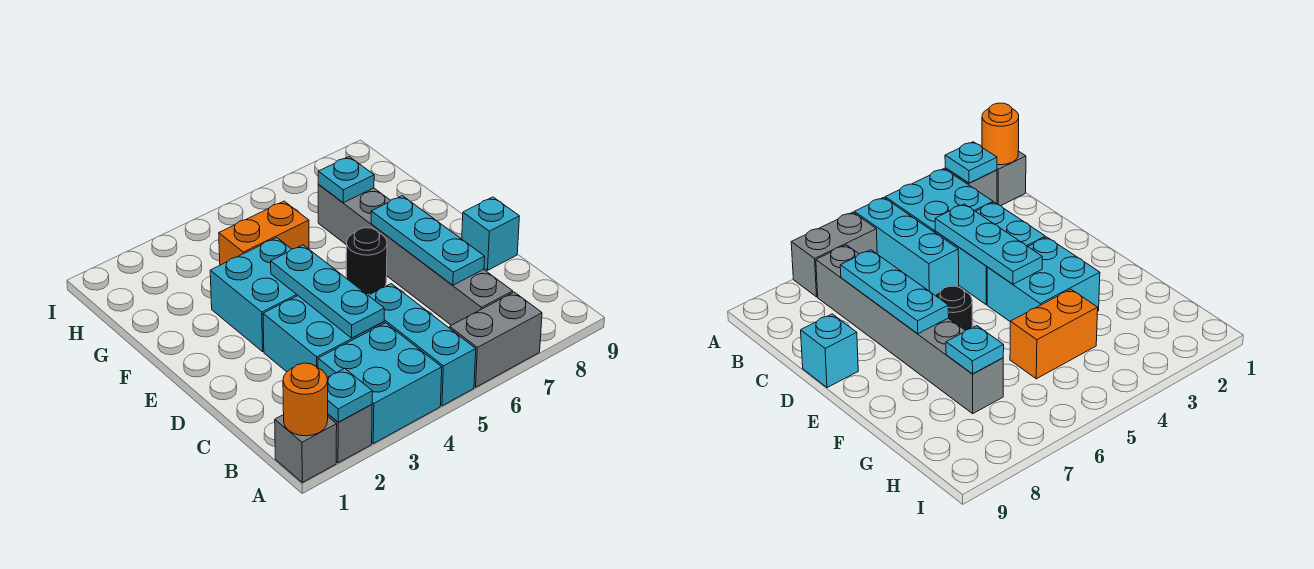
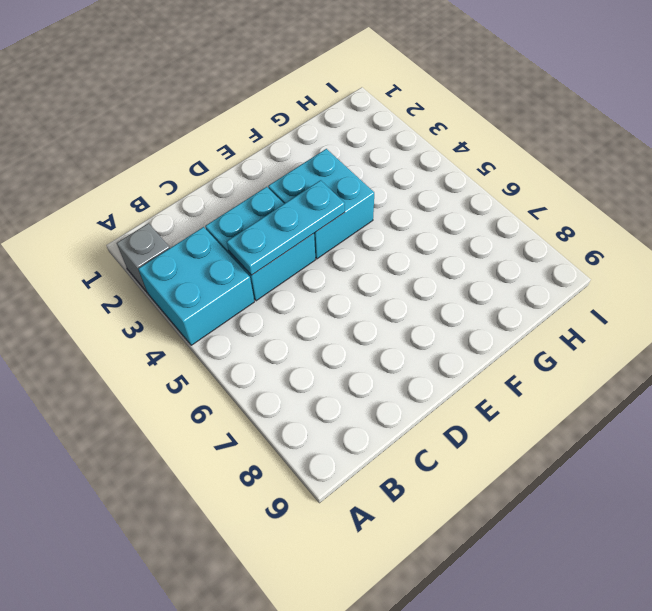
none -> grey brick A1 level 1
none -> cyan brick A5:C5 level 1
none -> grey brick A6:A7 level 1

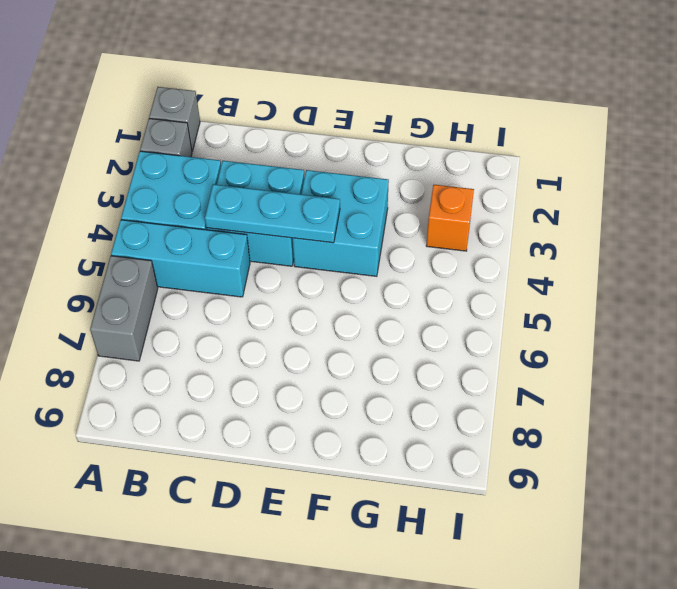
orange brick H3 level 1 -> none
none -> grey brick B7:G7 level 1
none -> cyan brick D9 level 1
none -> black round brick E6 level 1

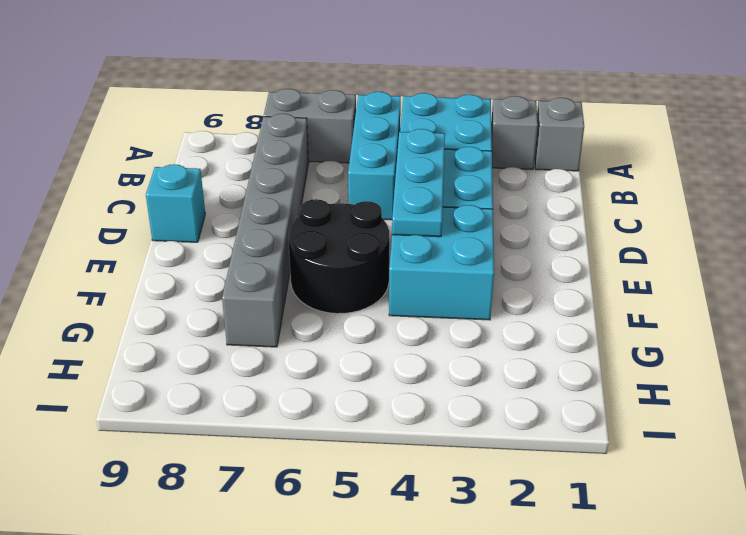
black round brick E5:F6 level 1 -> black round brick E6 level 1
none -> orange brick G4:G5 level 1
none -> orange round brick A1 level 2
none -> cyan plate A2 level 2

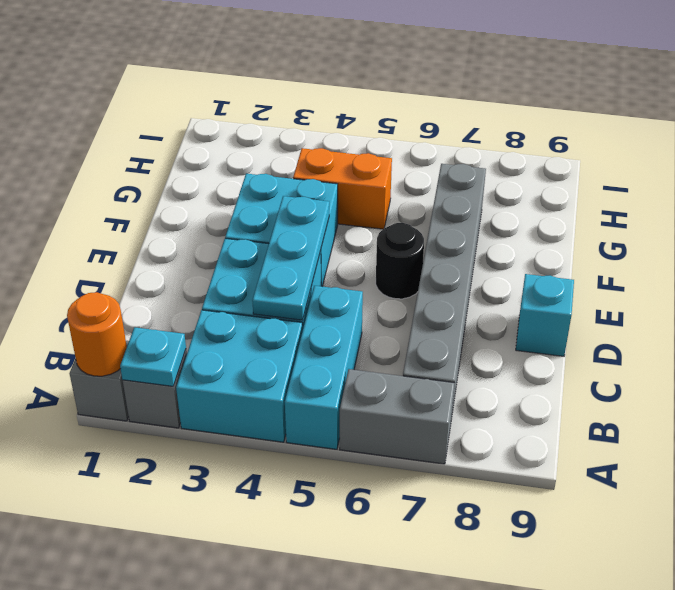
none -> cyan plate C7:E7 level 2
none -> cyan plate G7 level 2

